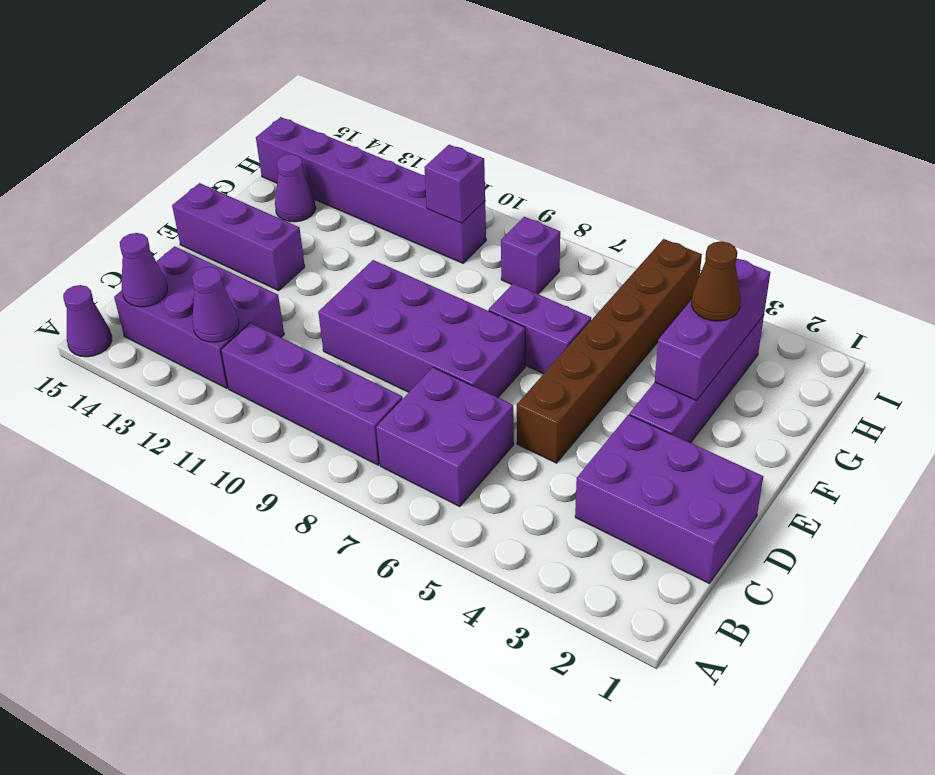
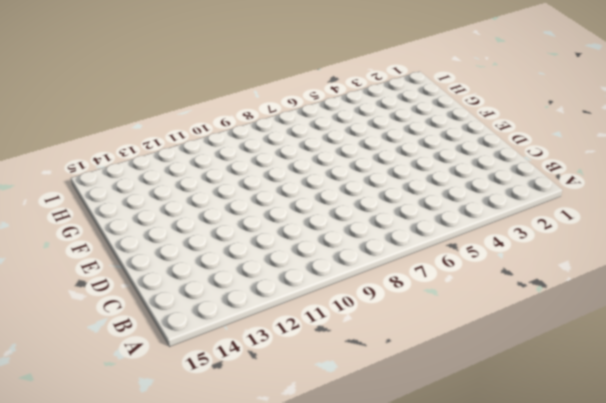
none -> purple cone A15 level 1
none -> purple brick B6:C7 level 1
none -> purple brick B8:B11 level 1

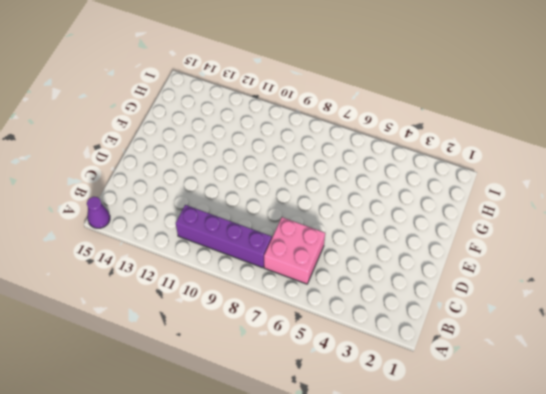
pink brick B6:C7 level 1 -> purple brick B6:C7 level 1
none -> purple brick B12:C14 level 1
none -> purple brick C1:D3 level 1
none -> brown brick D5:I5 level 1

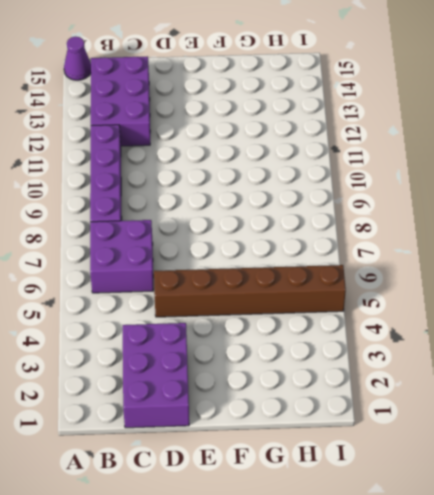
none -> purple brick D7:E10 level 1
none -> purple brick E3:H3 level 1
none -> purple brick E13:E15 level 1

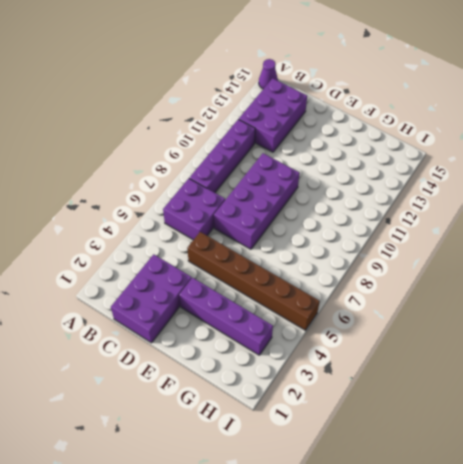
none -> purple brick E13:E15 level 1
none -> purple brick F6:F7 level 1
none -> purple cone G14 level 1

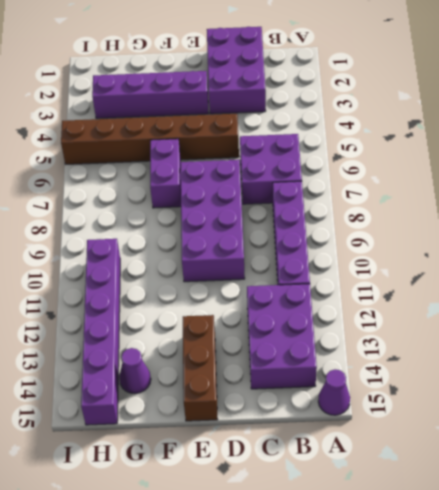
brown brick E13:E15 level 1 -> purple brick E13:E15 level 1
none -> purple brick H8 level 1
none -> purple cone B12 level 2
none -> purple cone B14 level 2

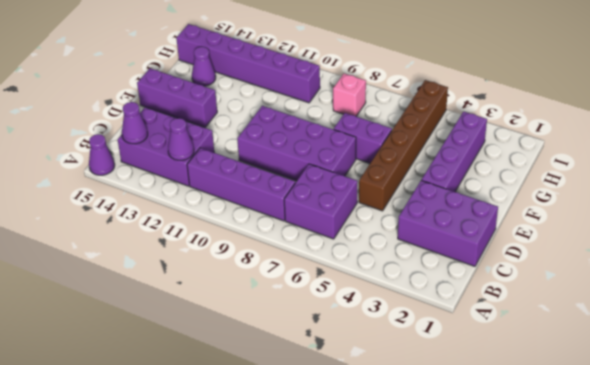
pink brick H8 level 1 -> purple brick H8 level 1
none -> purple brick F3:H3 level 2
none -> purple brick H10 level 2
none -> brown cone G3 level 3

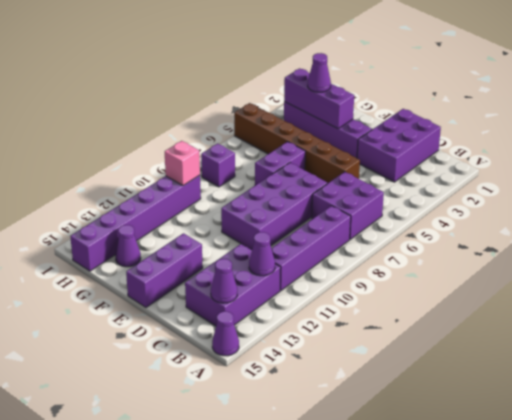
purple cone G3 level 3 -> brown cone G3 level 3
pink brick H10 level 2 -> purple brick H10 level 2

